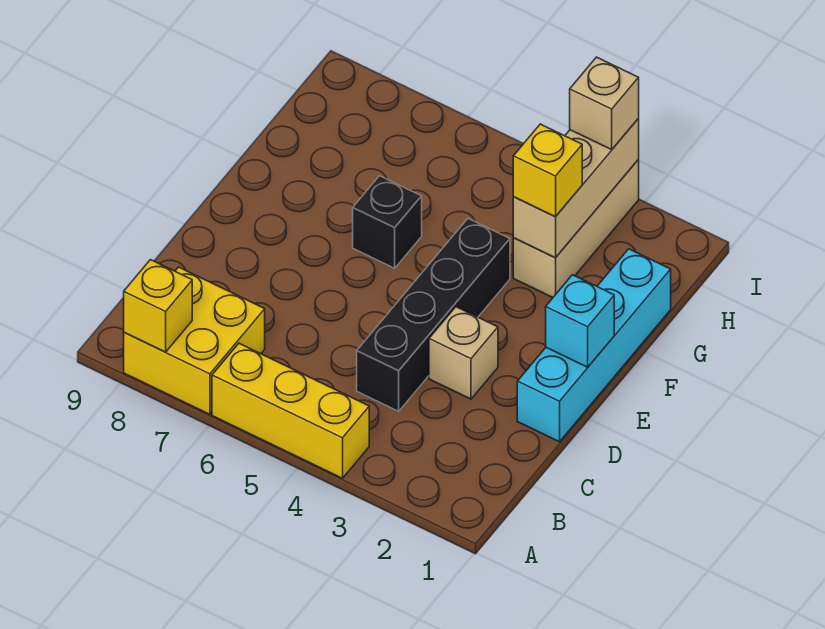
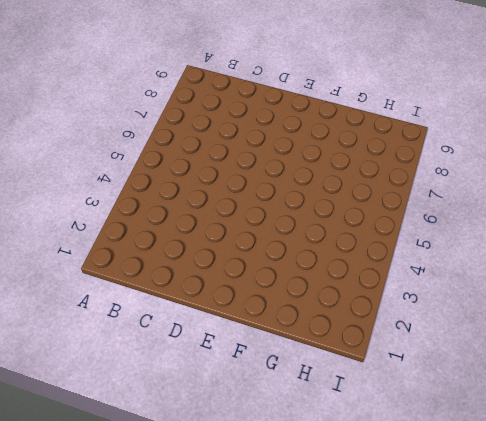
none -> yellow brick A4:A6 level 1
none -> yellow brick A7:B8 level 1
none -> black brick C4:F4 level 1

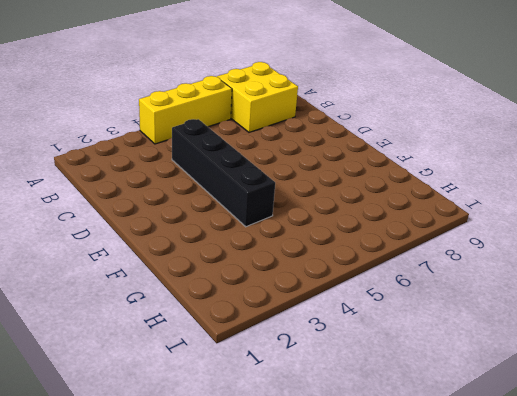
none -> cyan brick D1:G1 level 1
none -> tan brick D3 level 1
none -> black brick F6 level 1

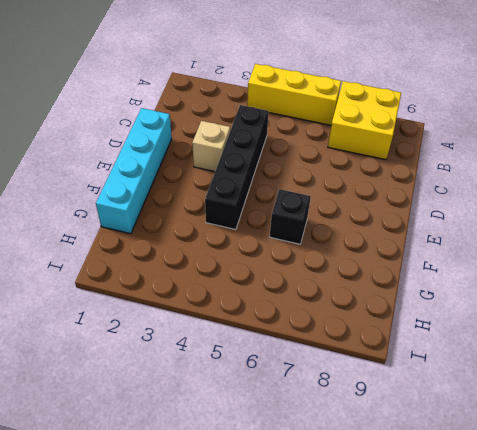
none -> tan brick G3:I3 level 1
none -> yellow brick A8 level 2
none -> cyan brick E1 level 2

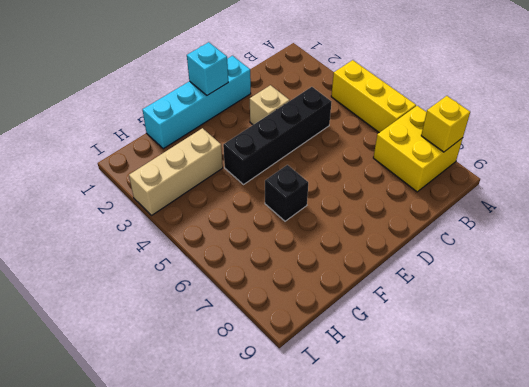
none -> tan brick G3:I3 level 2
none -> yellow brick G3 level 3
none -> tan brick I3 level 3

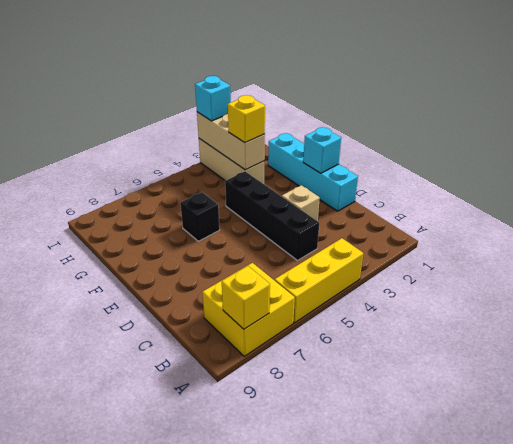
cyan brick I3 level 3 -> tan brick I3 level 3

